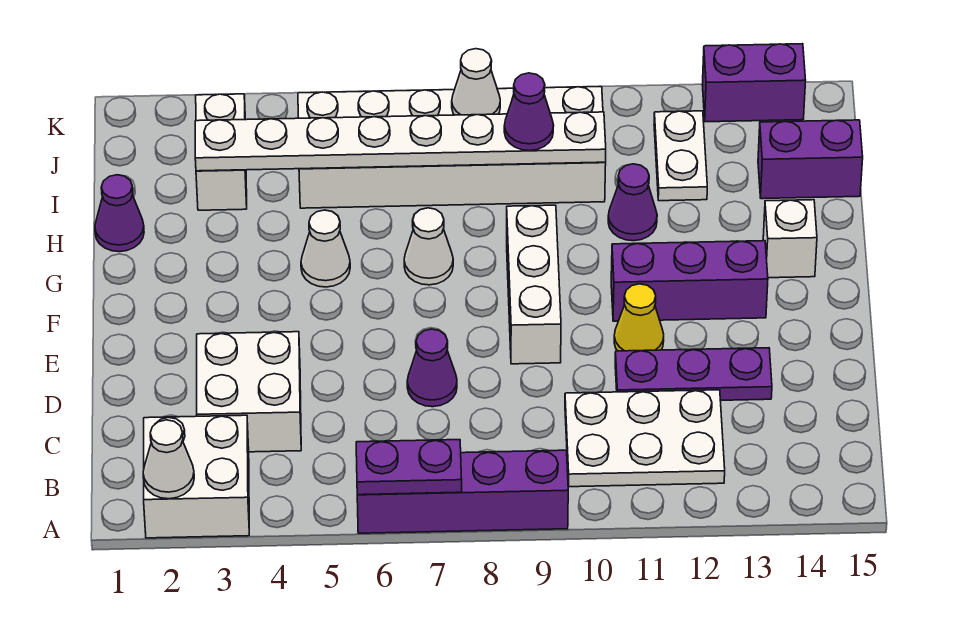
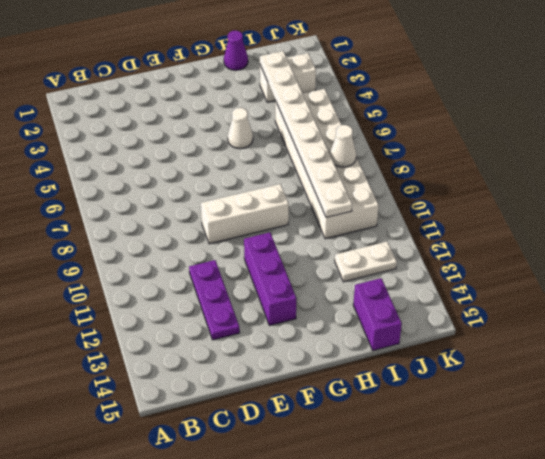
none -> white brick A2:B3 level 1
none -> purple brick A6:A9 level 1
none -> white plate B10:C12 level 1

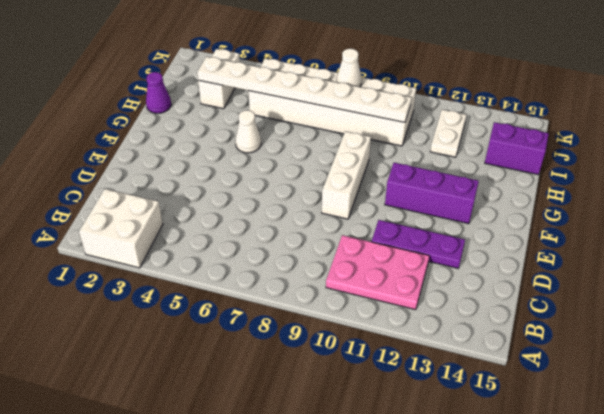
pink plate B10:C12 level 1 -> white plate B10:C12 level 1
none -> purple brick A6:A9 level 1
none -> white brick C3:D4 level 1
none -> purple cone D7 level 1

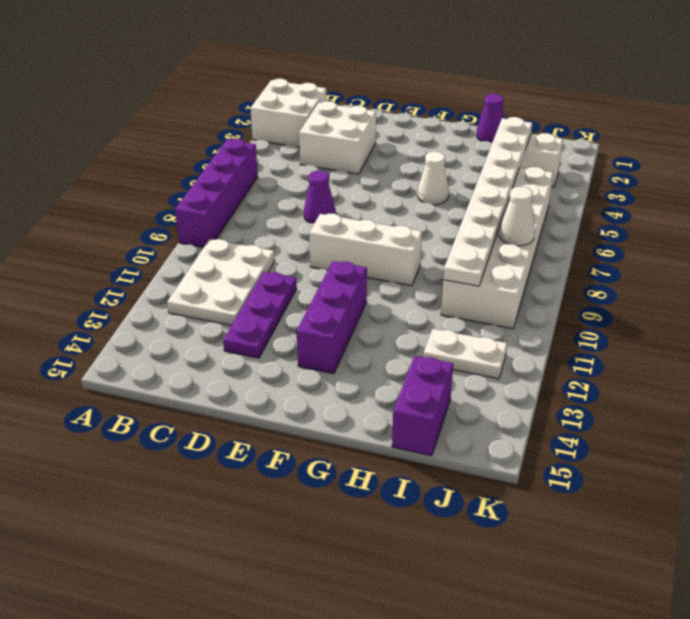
none -> yellow cone E11 level 1
none -> white cone G7 level 1
none -> white brick G14 level 1

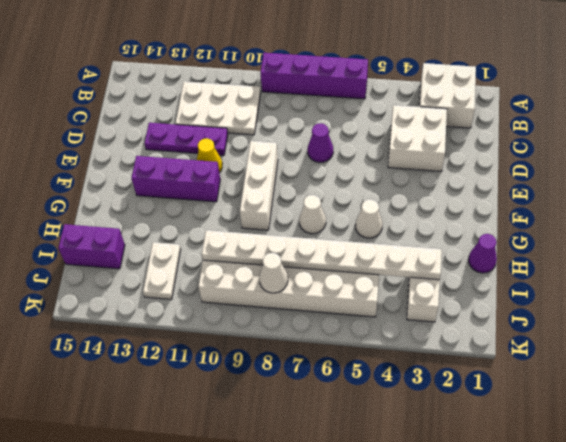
none -> white brick G14 level 1
none -> purple cone H11 level 1
none -> purple brick K13:K14 level 1

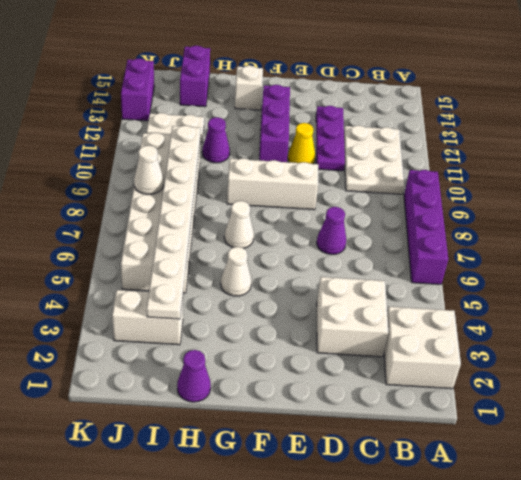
none -> white cone A2 level 2
none -> purple plate A6:A7 level 2
none -> purple cone I9 level 3

